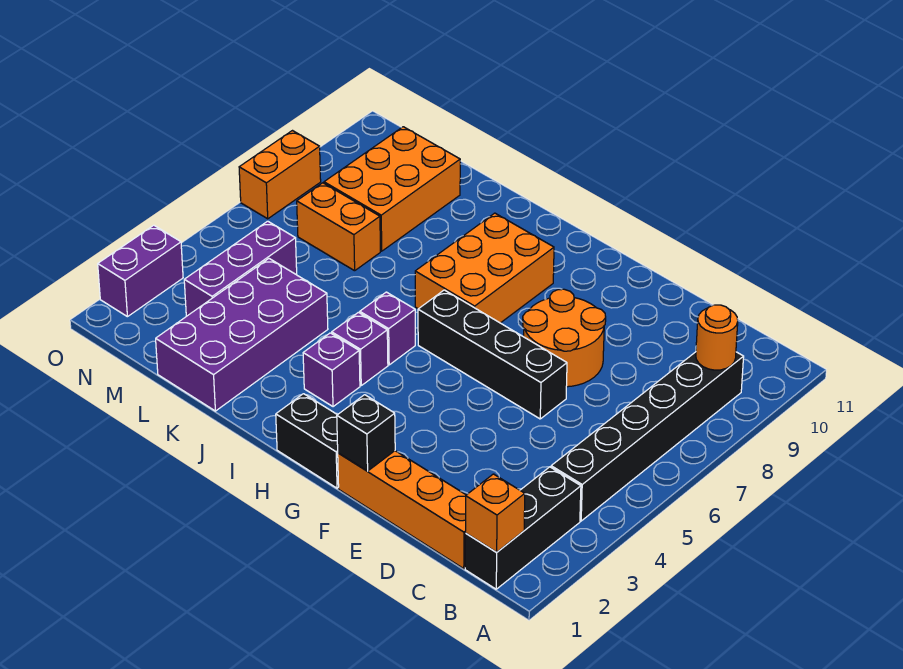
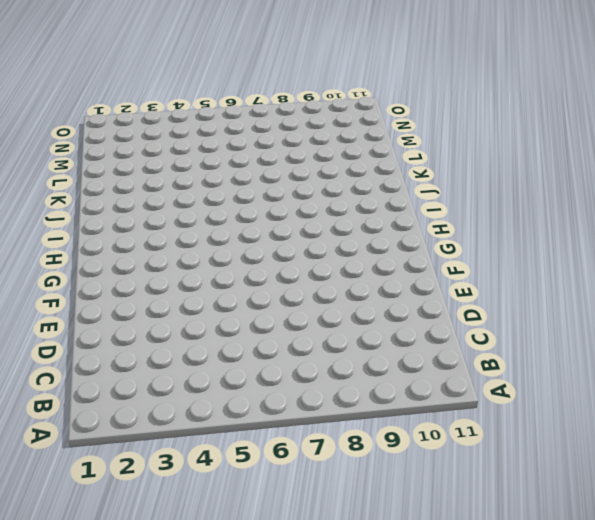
none -> black brick B1:B3 level 1
none -> black brick B4:B9 level 1
none -> orange brick C1:F1 level 1

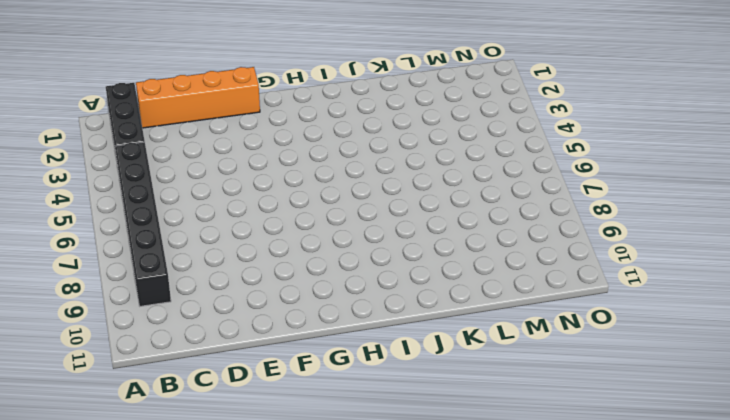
none -> black brick E6:H6 level 1
none -> orange round brick E7:F8 level 1
none -> black brick G1:H1 level 1

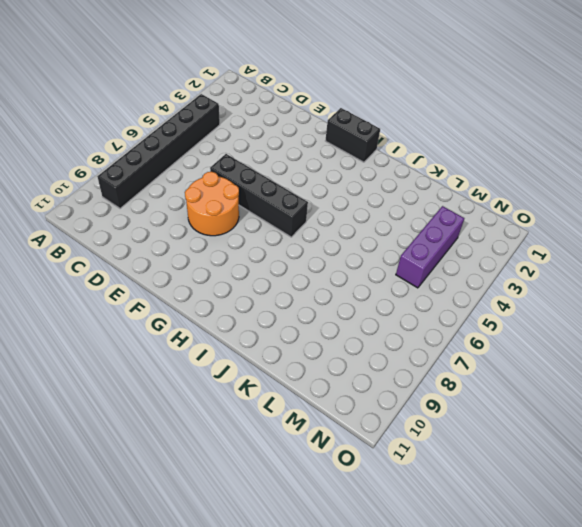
none -> black brick B1:B3 level 1
none -> orange brick C1:F1 level 1
none -> orange brick H7:I9 level 1

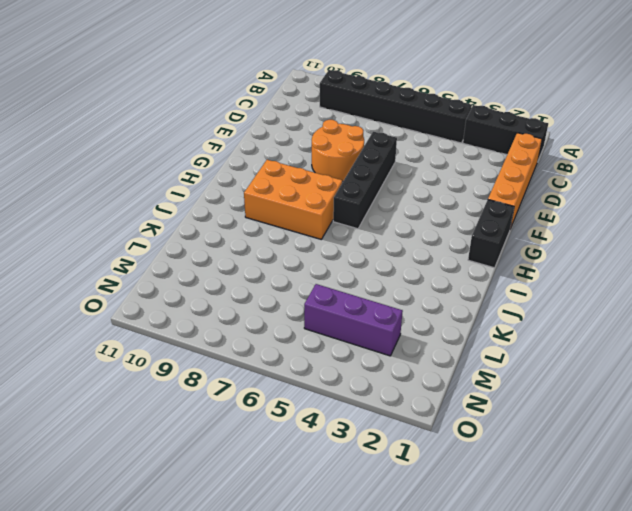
none -> purple brick I3 level 1
none -> purple brick I4 level 1
none -> purple brick I5 level 1

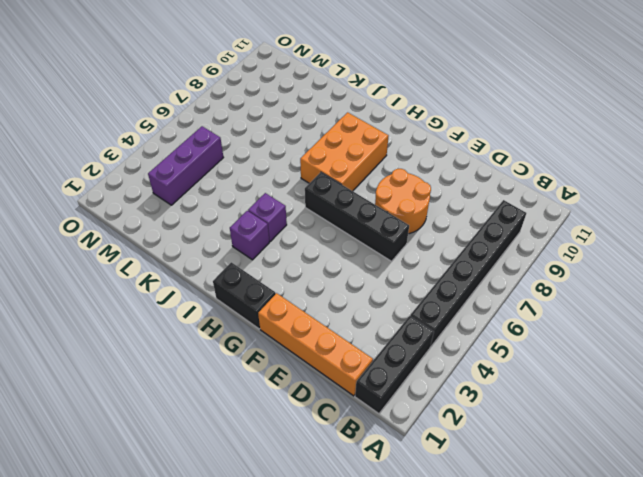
none -> purple brick I5 level 1
none -> purple brick K1:L4 level 1
none -> orange brick L7:M7 level 1

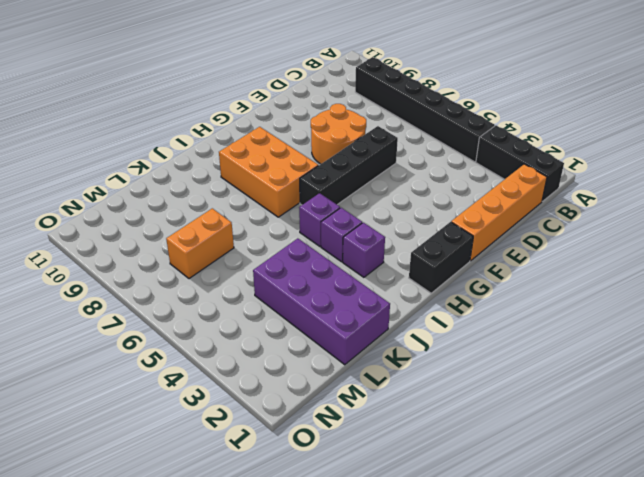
none -> orange brick L8:M10 level 1
none -> purple brick M3:M5 level 1
none -> purple brick O2:O3 level 1

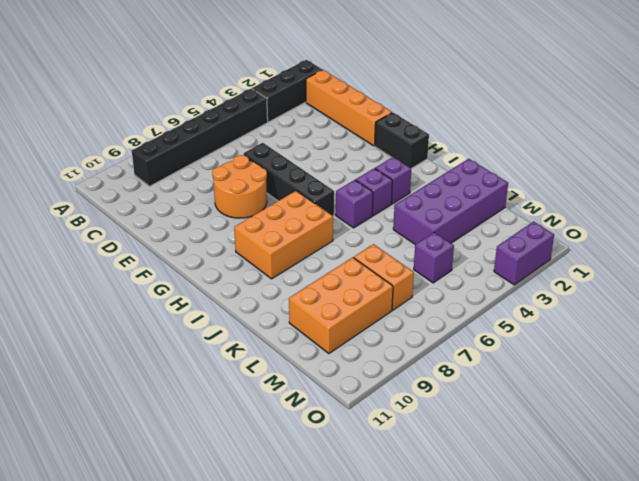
purple brick M5 level 1 -> purple brick M3:M5 level 1
none -> orange brick O7:O8 level 1
none -> orange brick B1 level 2
none -> orange round brick B9 level 2

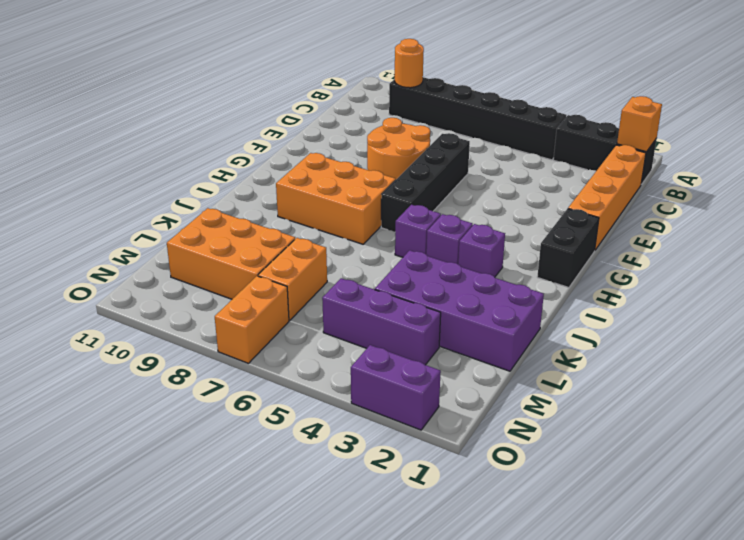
orange brick N7:O7 level 1 -> orange brick O7:O8 level 1
none -> black brick F1 level 2

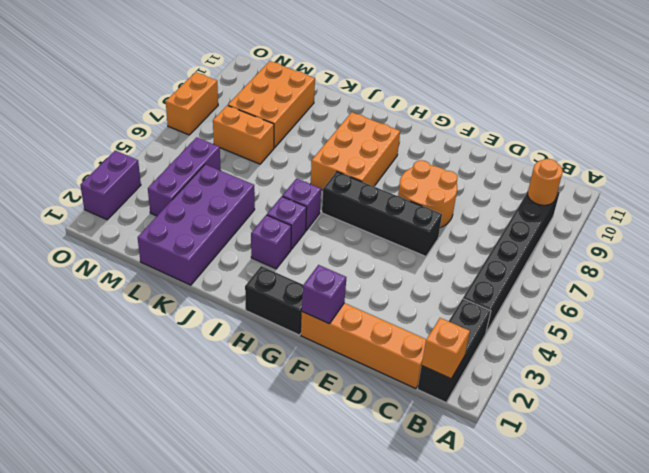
purple brick F1 level 2 -> black brick F1 level 2

